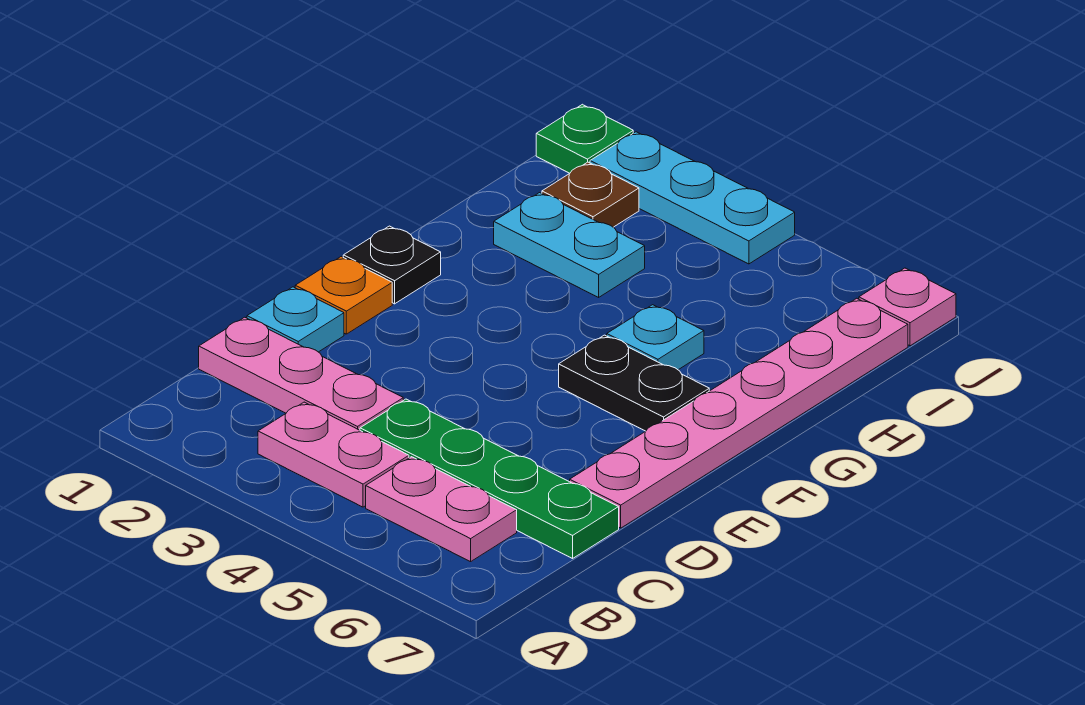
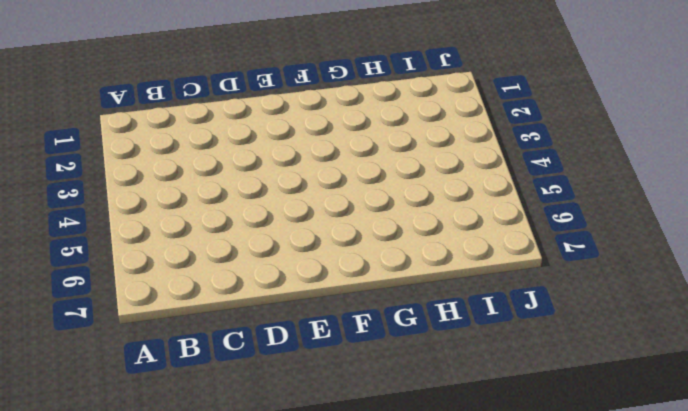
none -> pink plate B3:B4 level 1
none -> pink plate B5:B6 level 1
none -> pink plate C1:C3 level 1

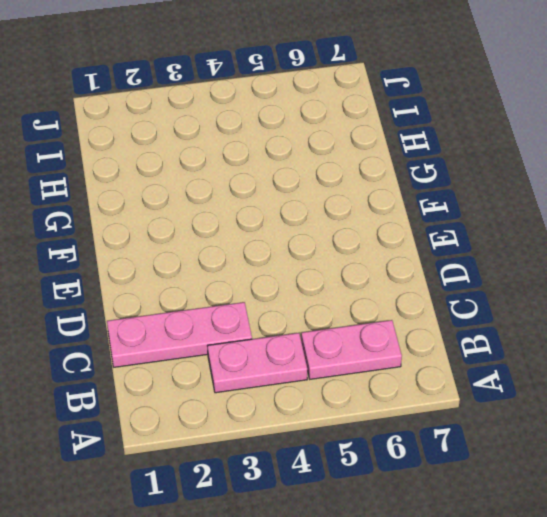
none -> green plate C4:C7 level 1
none -> cyan plate D1 level 1
none -> pink plate D7:I7 level 1

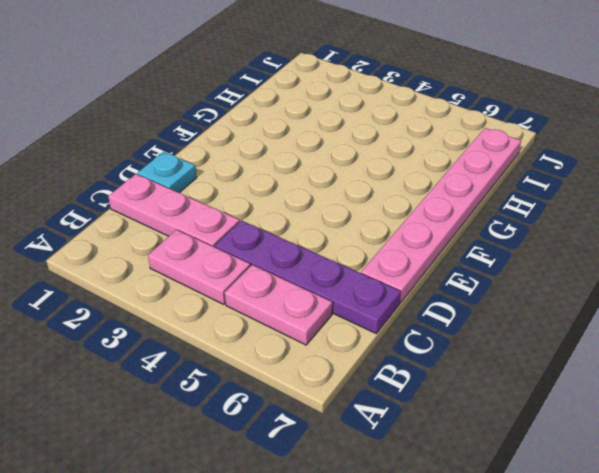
purple plate C4:C7 level 1 -> green plate C4:C7 level 1
none -> orange plate E1 level 1
none -> black plate F1 level 1
none -> black plate F5:F6 level 1

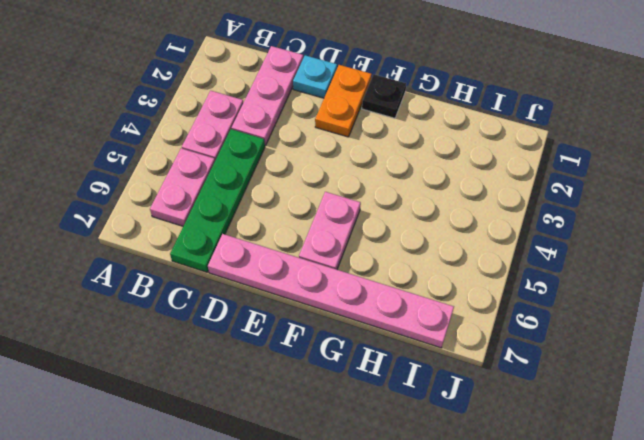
orange plate E1:E2 level 1 -> orange plate E1 level 1
pink plate F5:F6 level 1 -> black plate F5:F6 level 1
none -> cyan plate G5 level 1
none -> cyan plate H2:H3 level 1
none -> brown plate I2 level 1

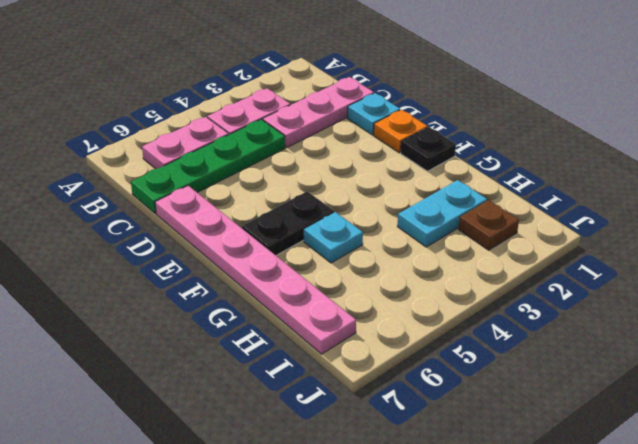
none -> green plate J1 level 1
none -> cyan plate J2:J4 level 1
none -> pink plate J7 level 1

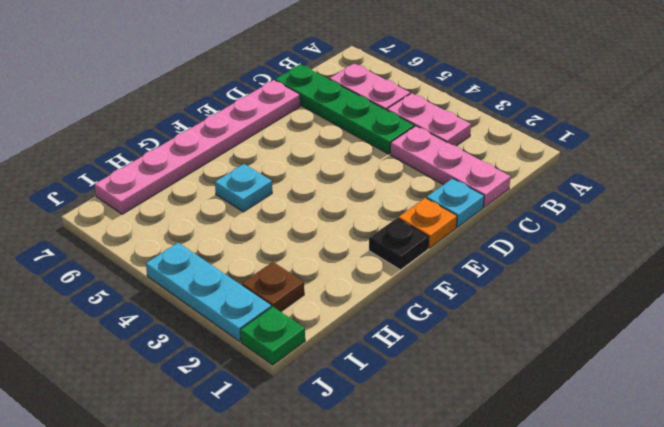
none -> black plate F5:F6 level 1
none -> cyan plate H2:H3 level 1
none -> pink plate J7 level 1

